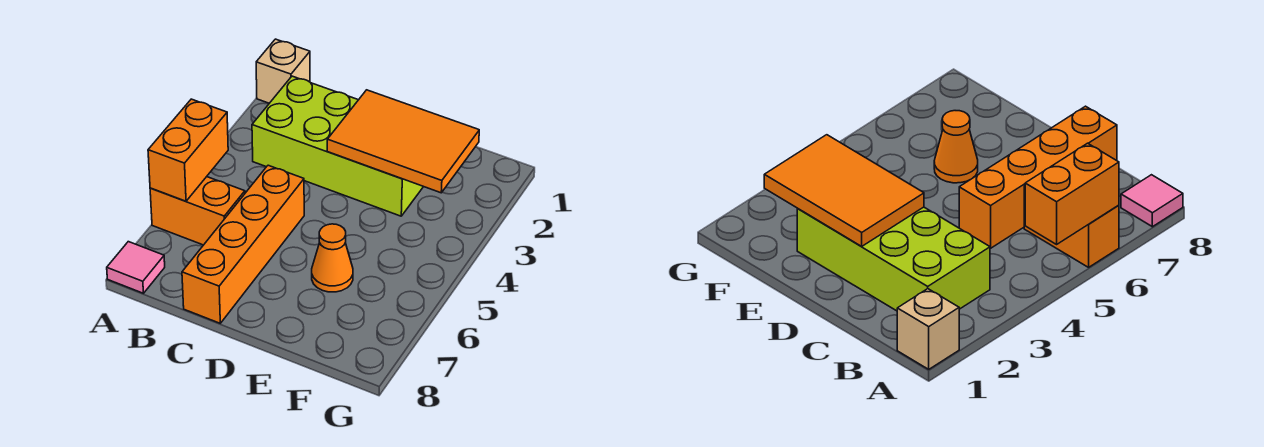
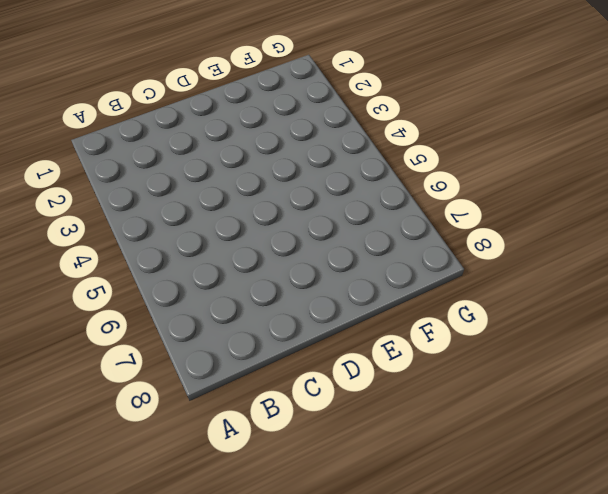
none -> tan brick A1 level 1
none -> orange brick A6:B6 level 1

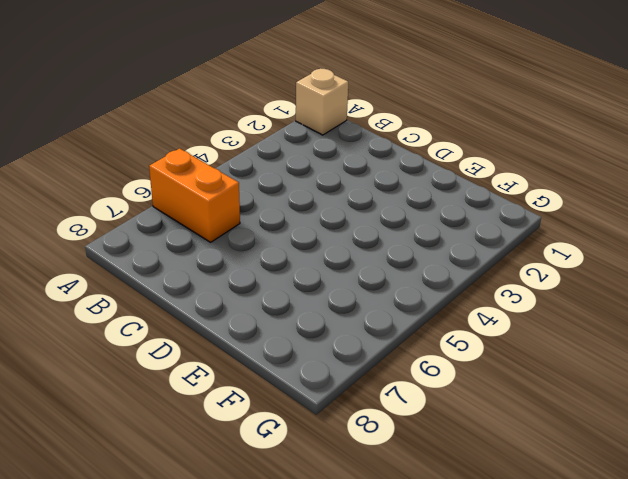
none -> pink tile A8 level 1
none -> lime brick B2:E3 level 1

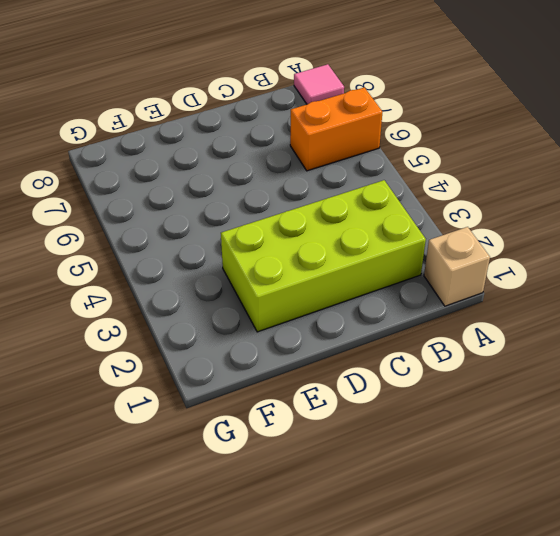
none -> orange brick C5:C8 level 1
none -> orange cone E6 level 1

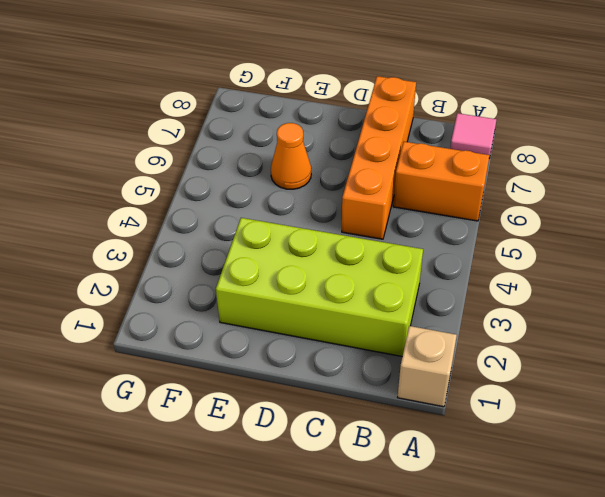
none -> orange brick A5:A6 level 2
none -> orange tile D2:F3 level 2

